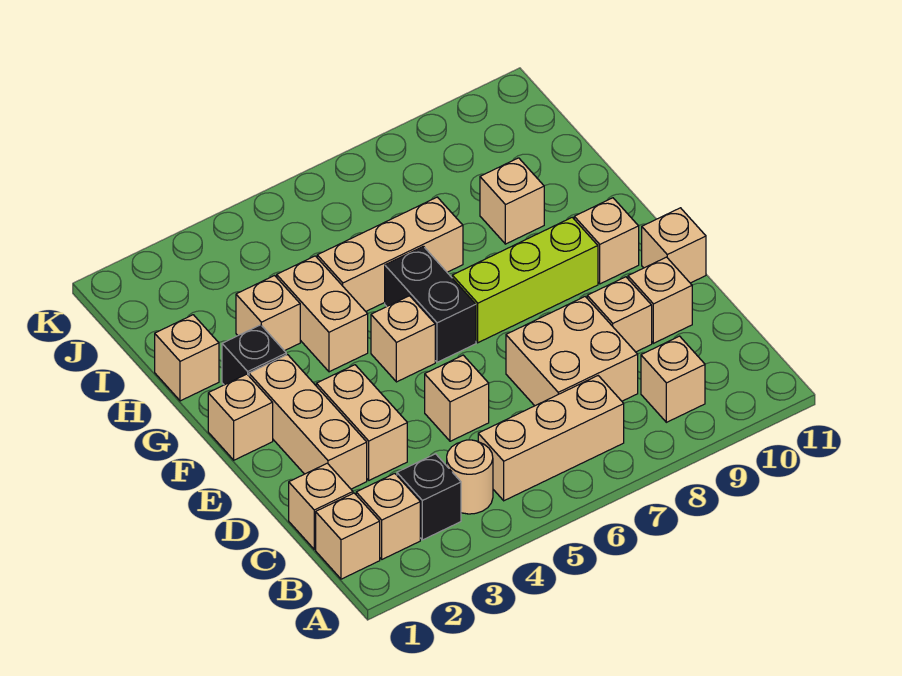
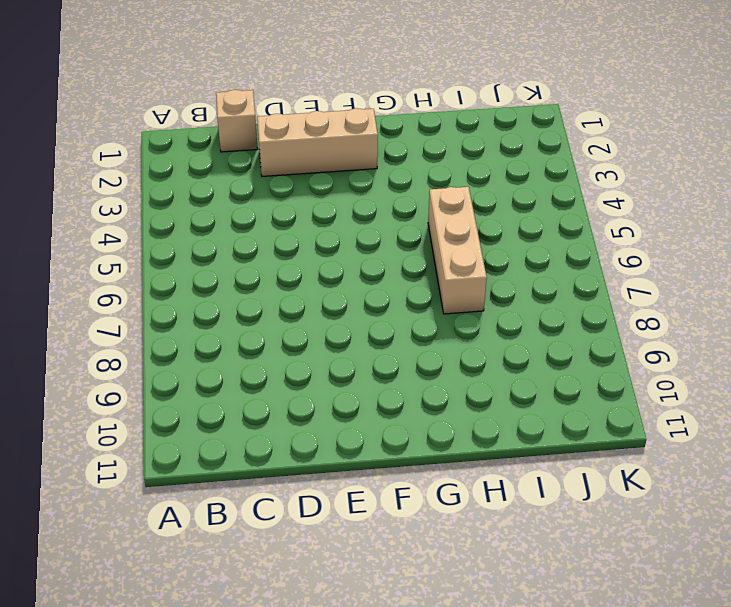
none -> tan brick B1 level 1
none -> tan brick B2 level 1
none -> black brick B3 level 1

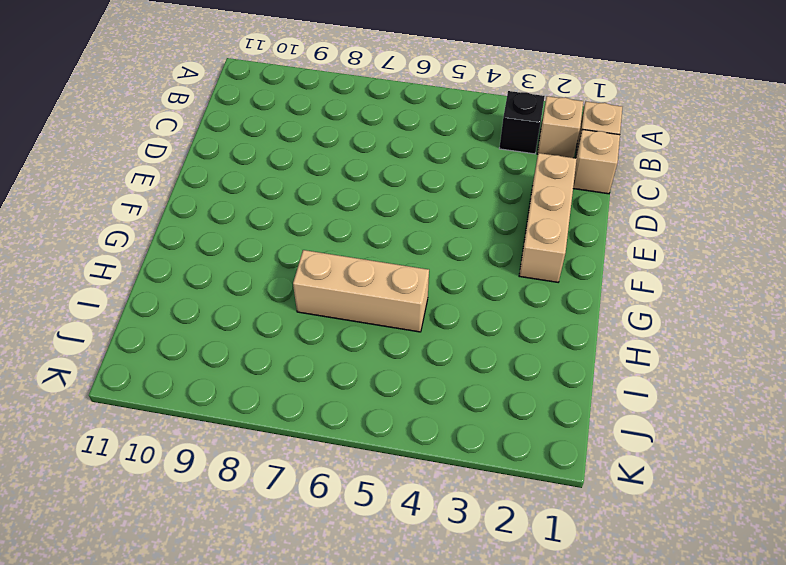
none -> tan round brick B4 level 1
none -> tan brick B5:B7 level 1
none -> tan brick B9 level 1

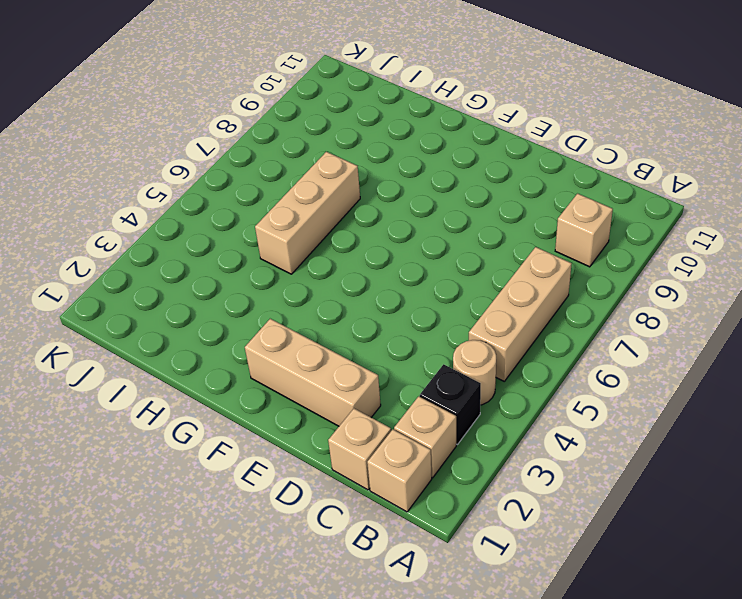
none -> tan brick C7:D8 level 1
none -> tan brick D3:E3 level 1
none -> tan brick D5 level 1

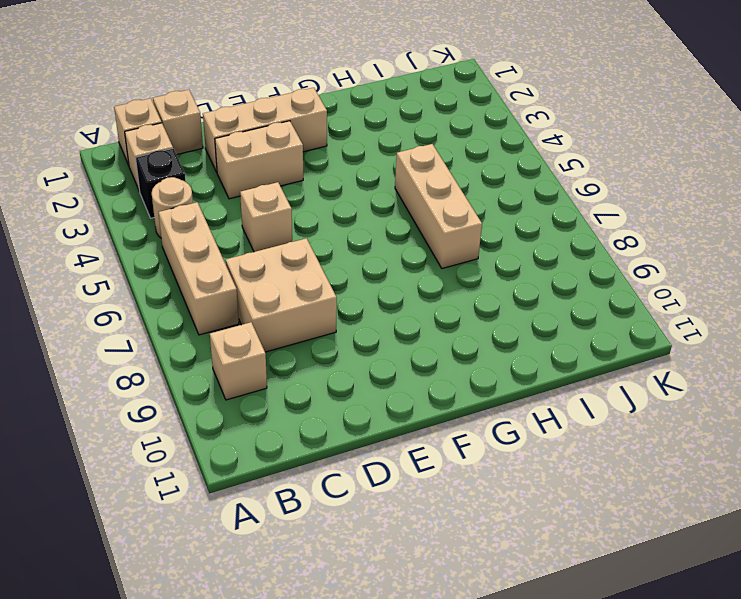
none -> tan brick D9 level 1
none -> tan brick D10 level 1
none -> tan brick E11 level 1

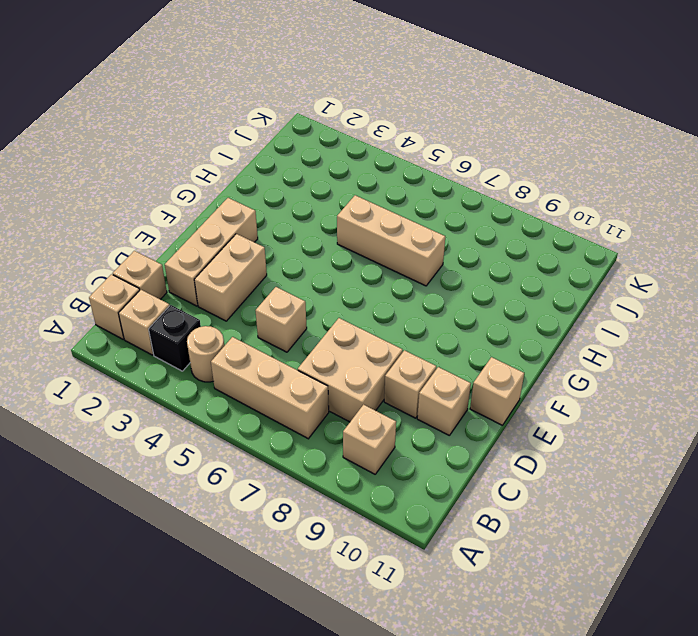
none -> tan brick F1 level 1
none -> tan brick F5 level 1
none -> black brick F6:G6 level 1

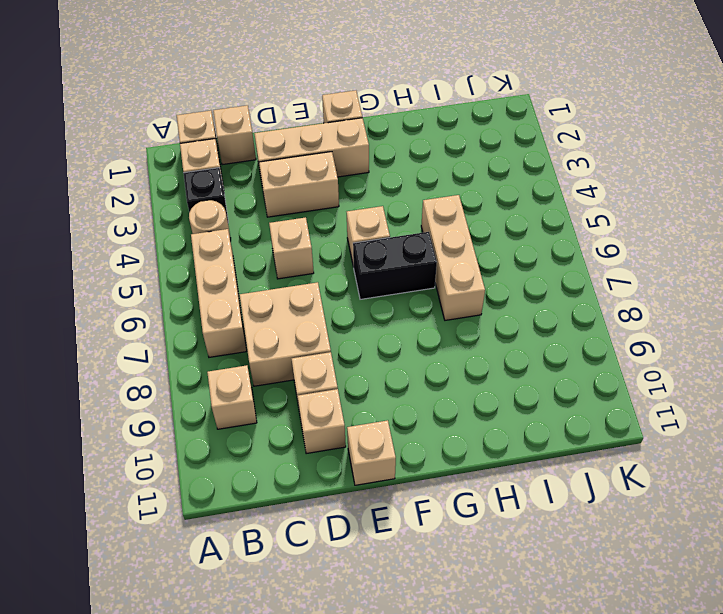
none -> lime brick F7:F9 level 1
none -> tan brick F10 level 1
none -> black brick G2 level 1

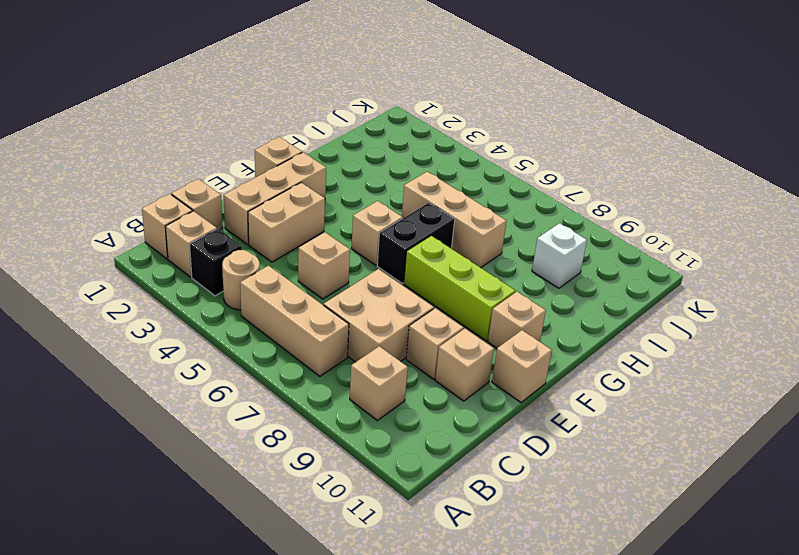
white brick I9 level 1 -> none
none -> black brick G2 level 1
none -> tan brick G4:H4 level 1
none -> tan brick H1 level 1

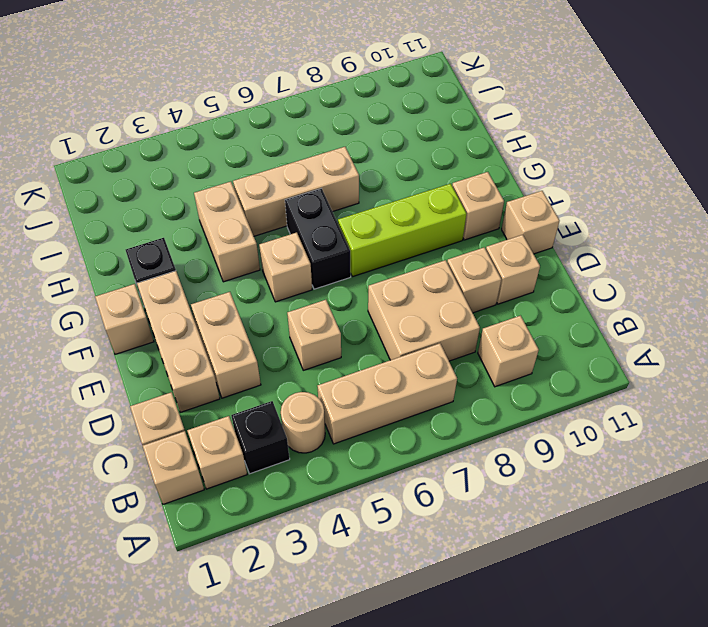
none -> tan brick H1 level 1
none -> tan brick H3 level 1
none -> tan brick H9 level 1

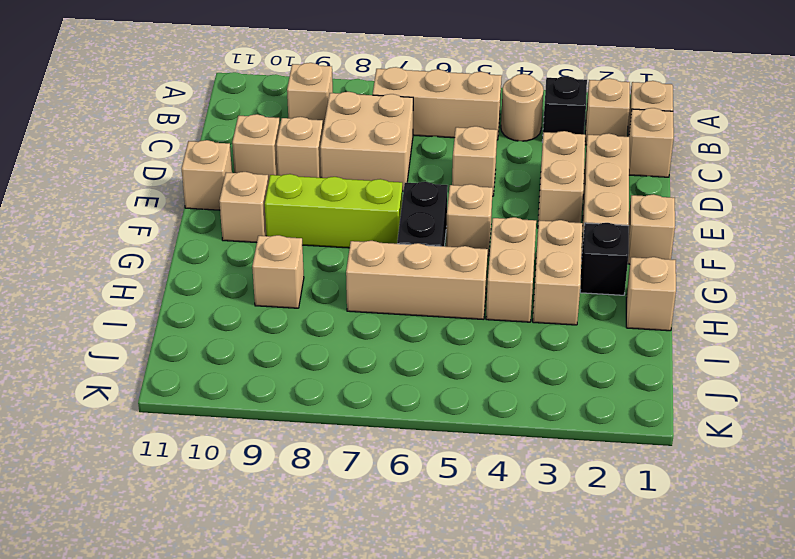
tan brick G3:H3 level 1 -> tan brick H3 level 1

